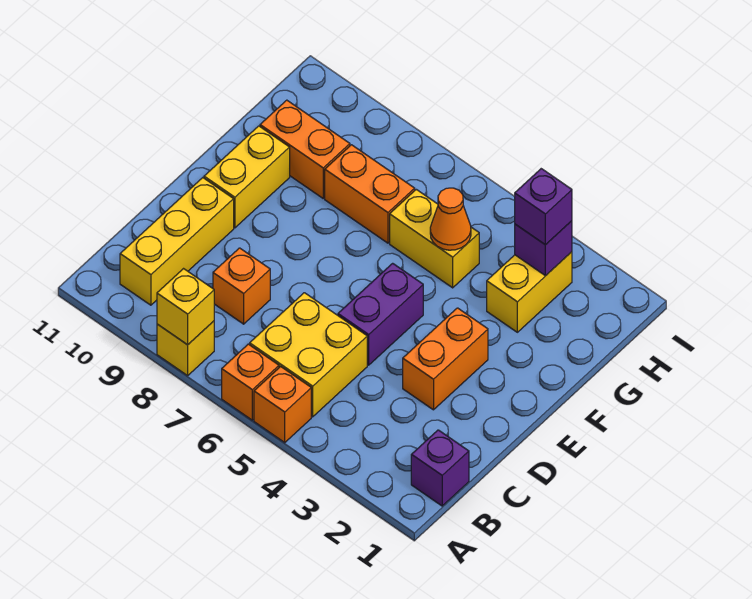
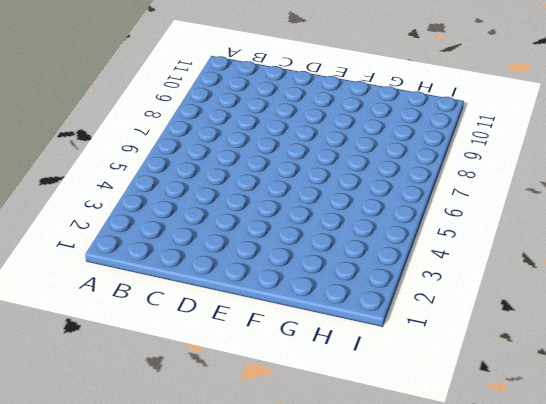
none -> orange brick A5 level 1
none -> orange brick A6 level 1
none -> yellow brick A8 level 1

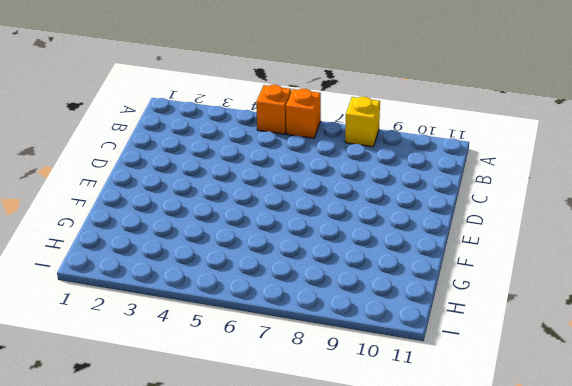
none -> purple brick B1 level 1
none -> yellow brick B5:C6 level 1
none -> yellow brick B10:D10 level 1

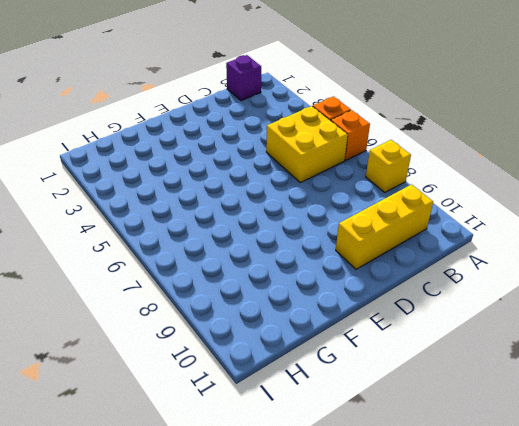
none -> orange brick C8 level 1
none -> orange brick D3:E3 level 1
none -> purple brick D5:E5 level 1

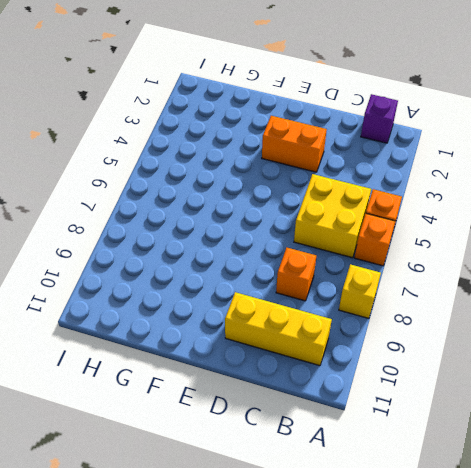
none -> purple brick D5:E5 level 1
none -> yellow brick E10:F10 level 1
none -> yellow brick G3:H3 level 1

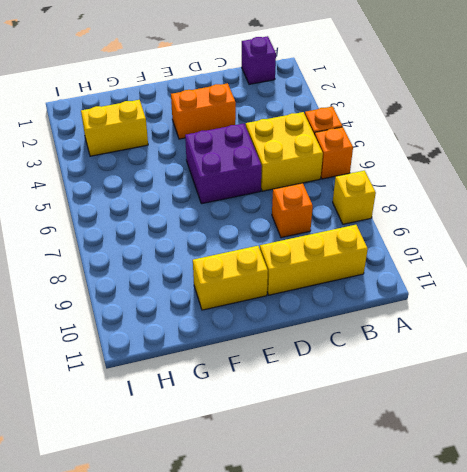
purple brick D5:E6 level 1 -> purple brick D5:E5 level 1
none -> yellow brick G5:G6 level 1
none -> orange brick G7:G8 level 1
none -> orange brick G9:G10 level 1

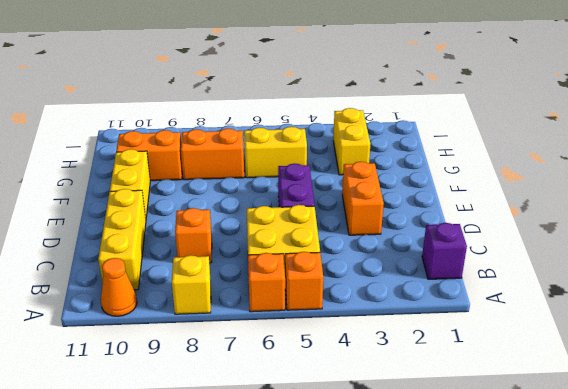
orange cone A10 level 1 -> orange cone G5 level 2
none -> yellow brick A8 level 2
none -> purple brick H3 level 2
none -> purple brick H3 level 3

